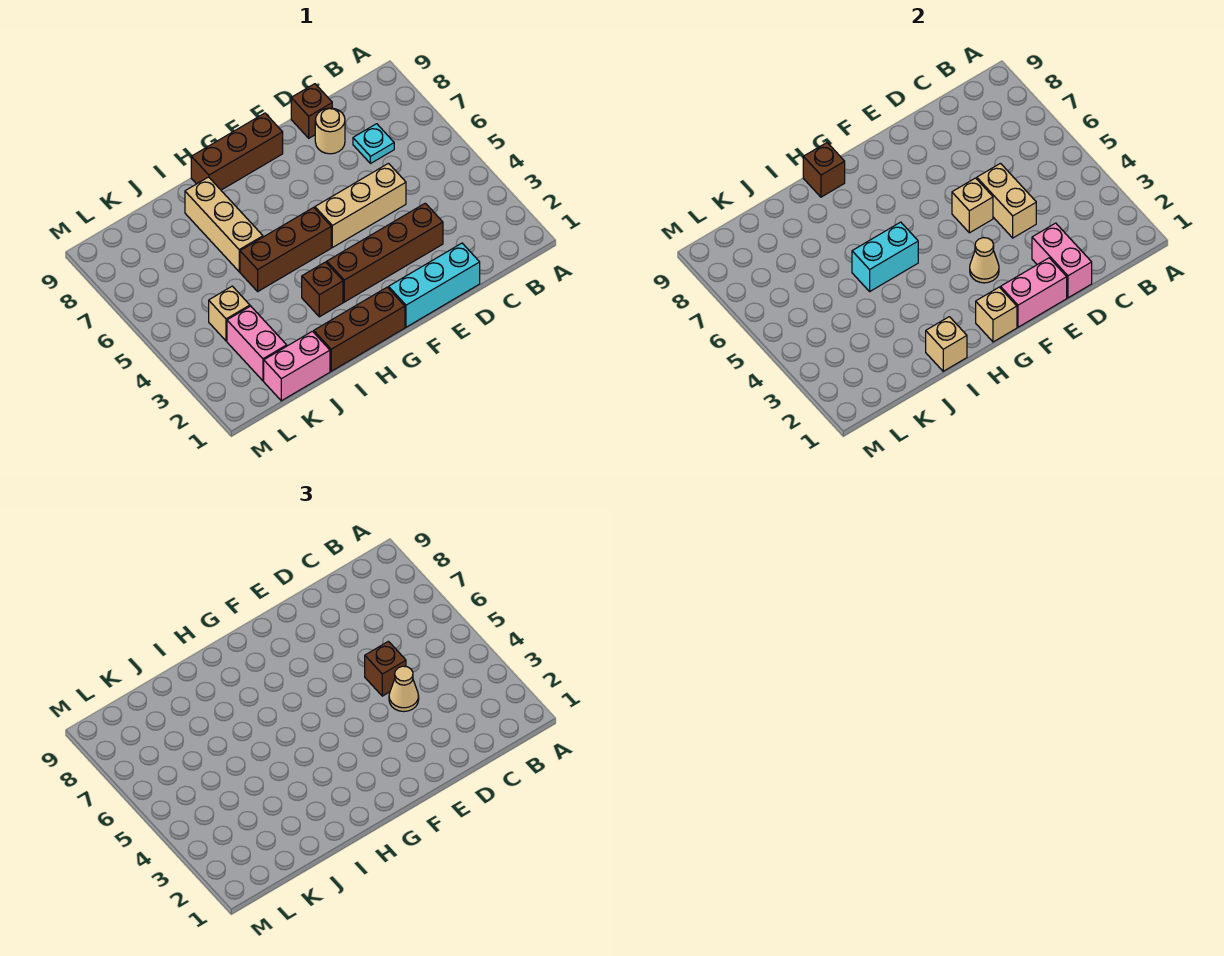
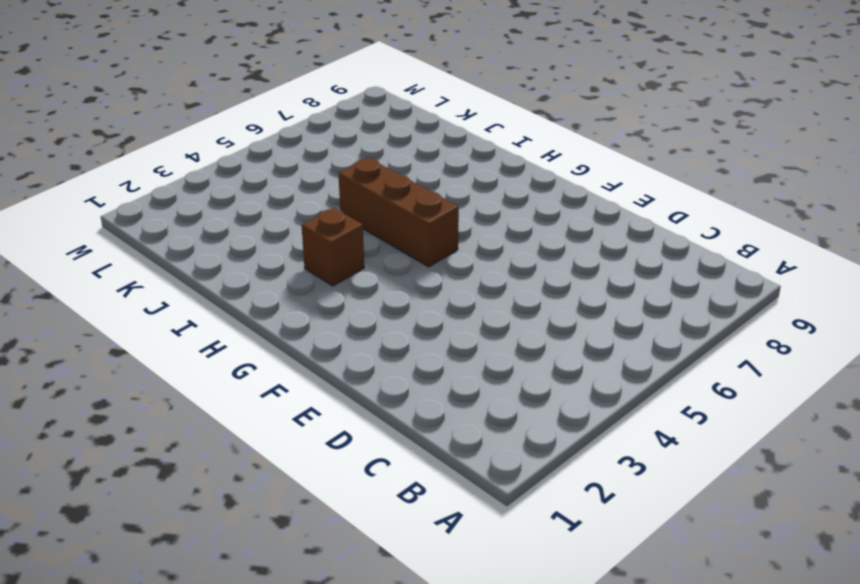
none -> cyan plate C7 level 1
none -> cyan brick D1:F1 level 1
none -> brown brick D3:G3 level 1

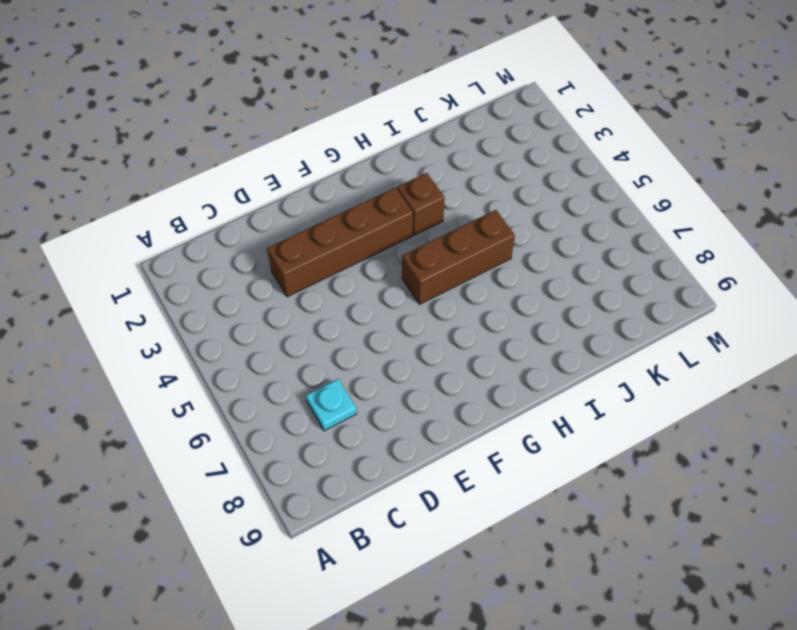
none -> cyan brick D1:F1 level 1
none -> tan brick D5:F5 level 1
none -> tan round brick D8 level 1

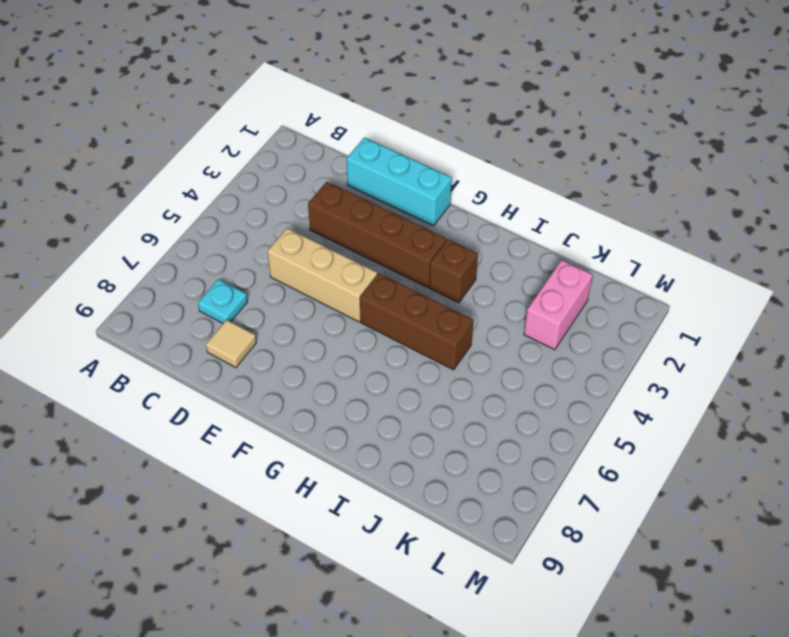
tan tile D8 level 1 -> tan round brick D8 level 1
none -> brown brick D9 level 1
none -> brown brick F9:H9 level 1
none -> brown brick G1:I1 level 1

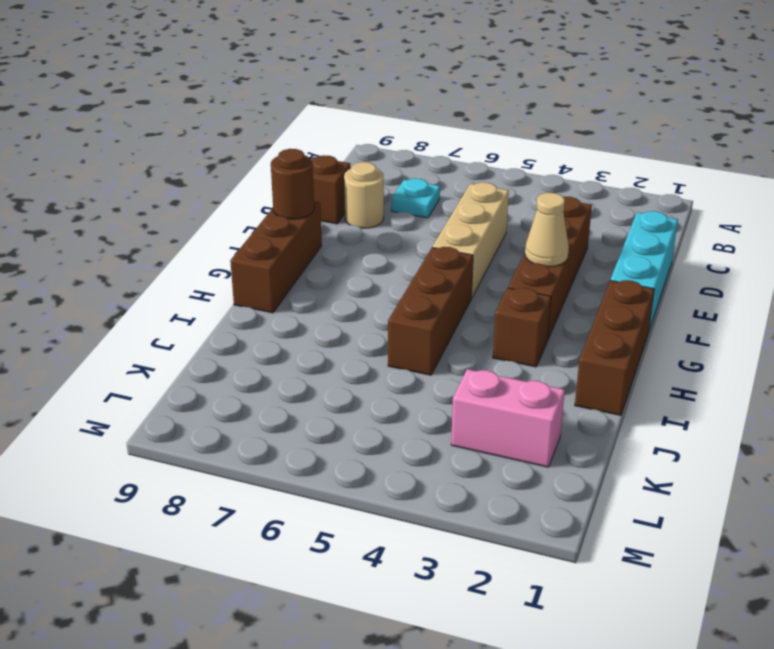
brown round brick F9 level 2 -> none
none -> tan brick I6:I8 level 1
none -> pink brick J1:K1 level 1
none -> tan brick K4 level 1

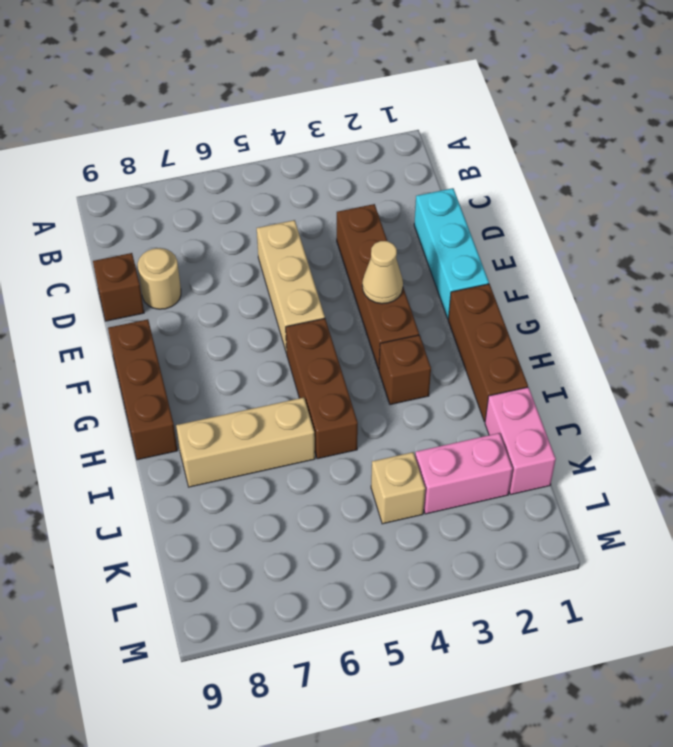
none -> cyan plate C7 level 1
none -> pink brick D1:D2 level 2
none -> tan brick D4:D5 level 2

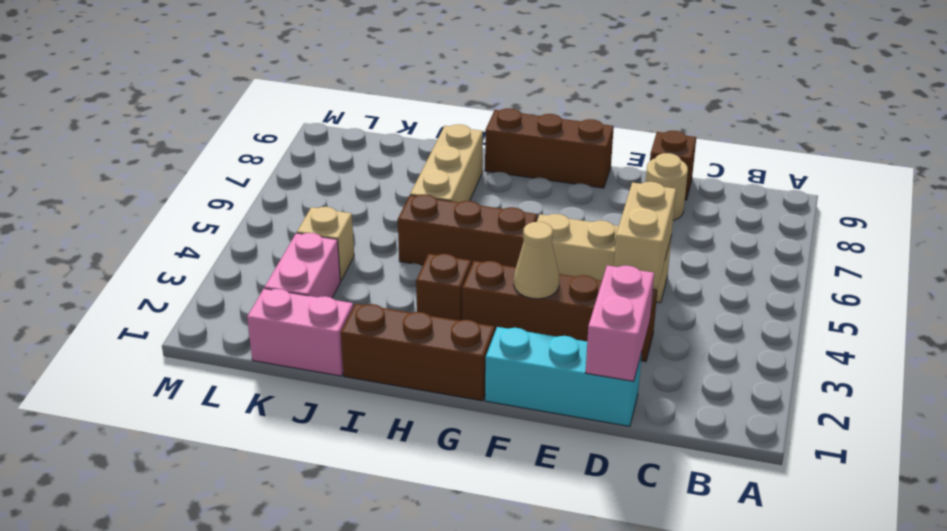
none -> cyan plate C7 level 1
none -> pink brick E1:F1 level 2
none -> tan brick E5 level 2

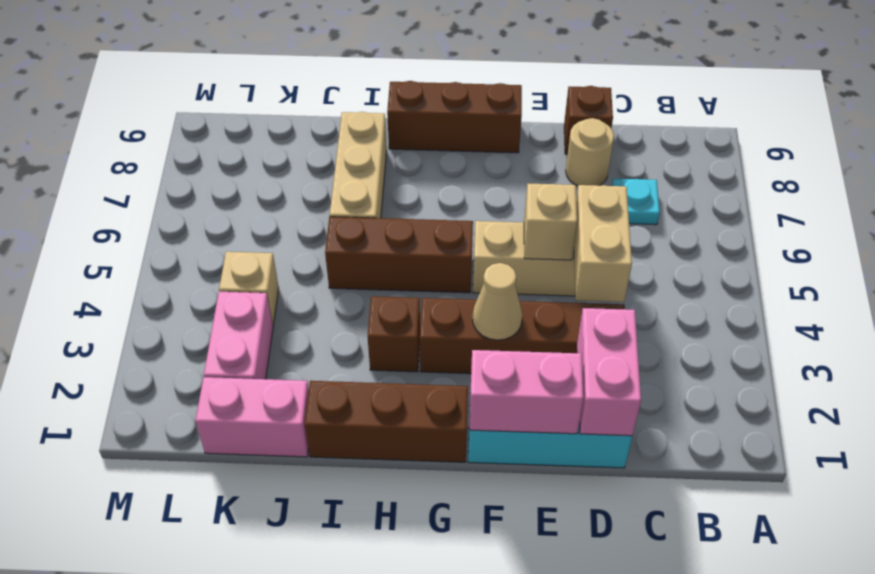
none -> tan brick G1 level 2
none -> cyan brick H5:I5 level 2
none -> brown brick H9 level 2

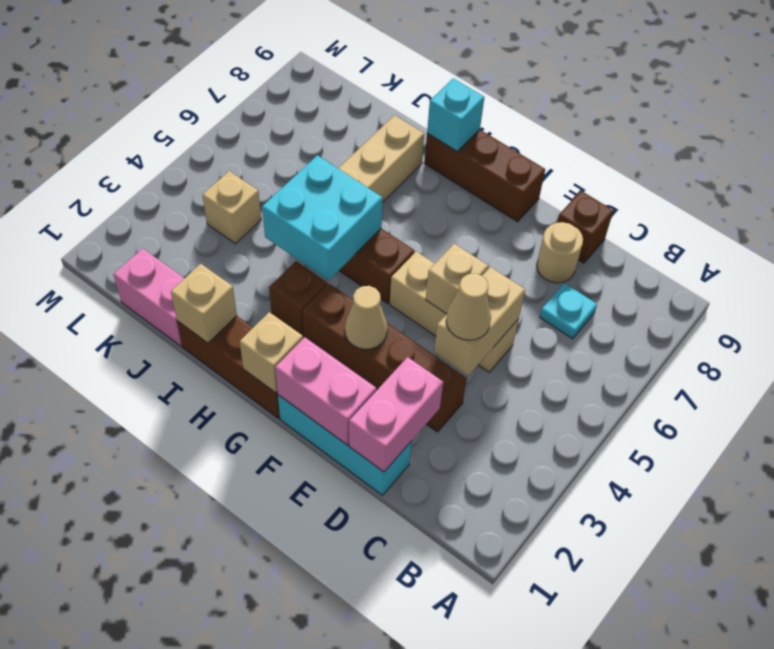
cyan brick H4:I5 level 2 -> cyan brick H5:I5 level 2
cyan brick H9 level 2 -> brown brick H9 level 2
none -> pink brick K2:K3 level 1
none -> brown brick D5 level 3

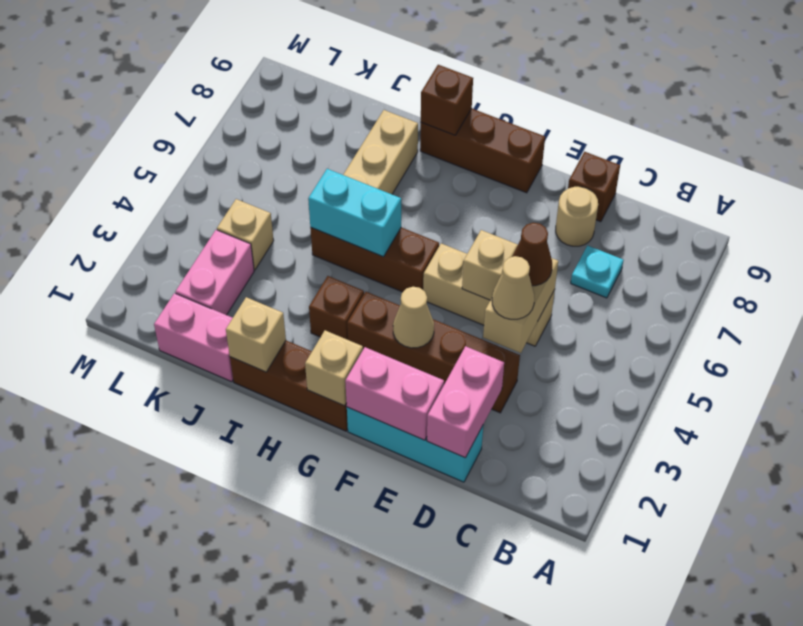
brown cone D5 level 3 -> brown brick D5 level 3

